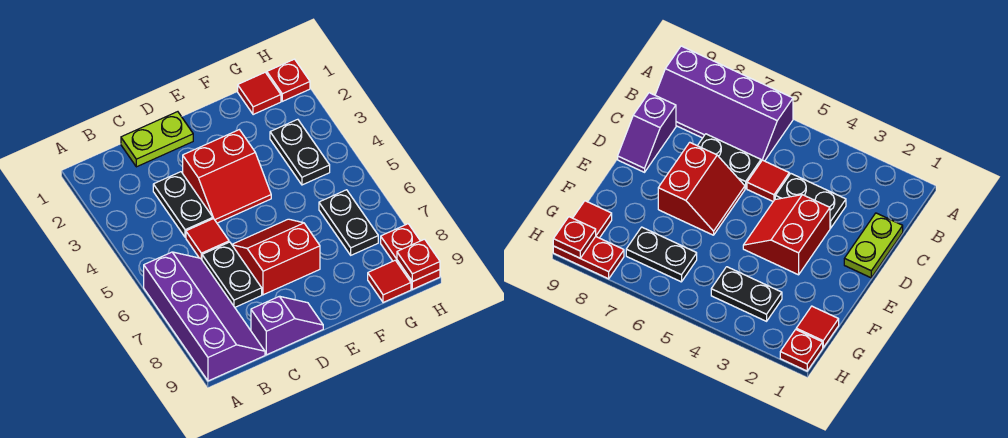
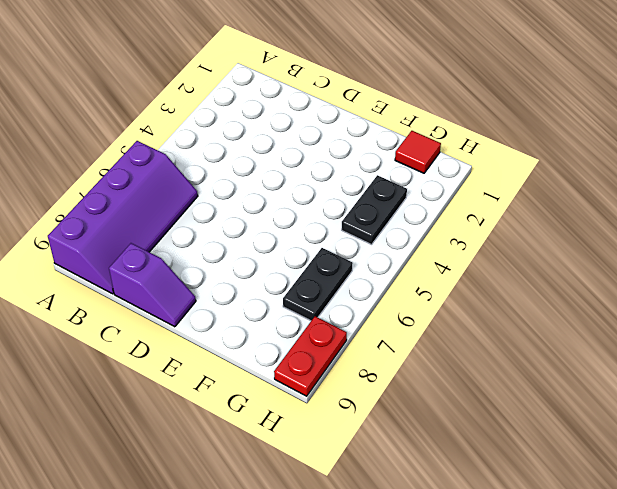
none -> lime plate C1:D1 level 1
none -> black plate C3:C4 level 1
none -> red tile C5 level 1

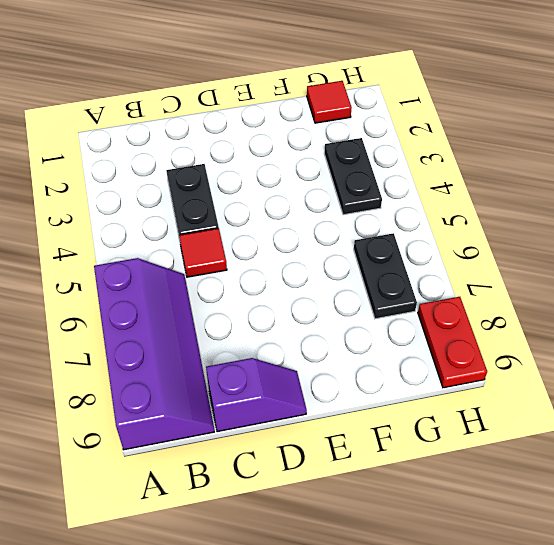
none -> lime plate C1:D1 level 1
none -> black plate C6:C7 level 1
none -> red slope D3:E4 level 1 top 3

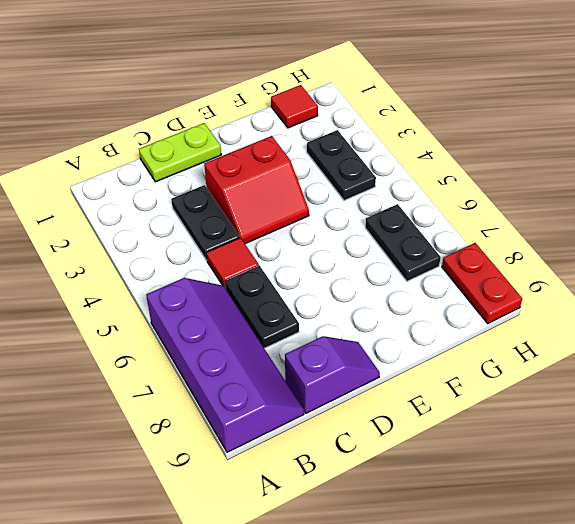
none -> red slope D6:E7 level 1 top 7
none -> red tile G9 level 1
none -> red plate H1 level 1

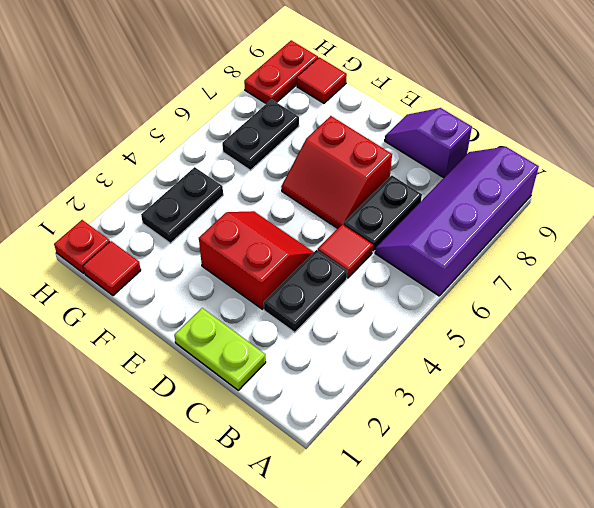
none -> red plate H9 level 2

